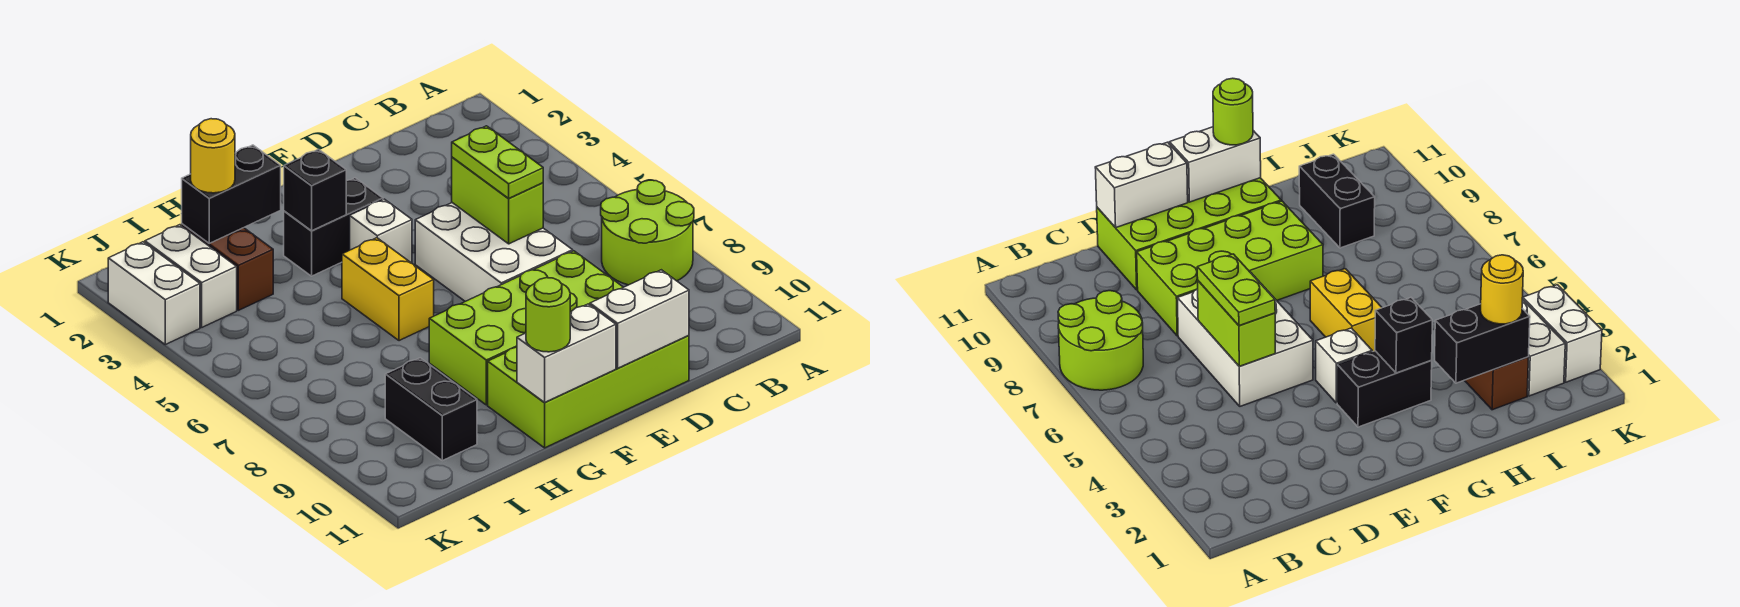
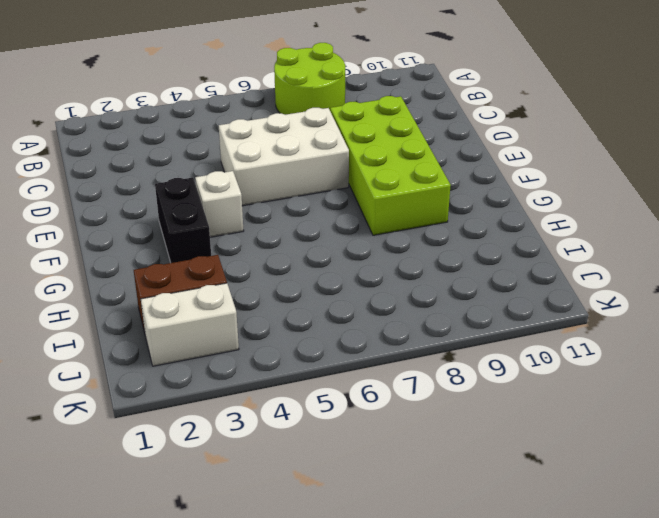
none -> lime brick D10:G11 level 1
none -> yellow brick G5:G6 level 1
none -> black brick I9:I10 level 1

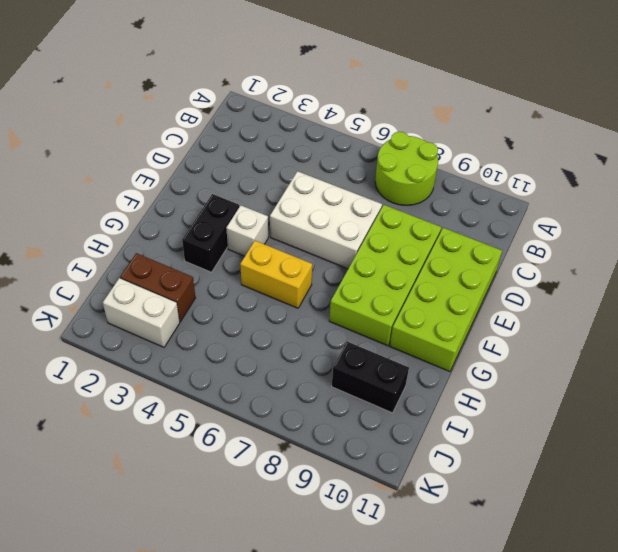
none -> white brick K2:K3 level 1
none -> lime brick D5:D6 level 2
none -> white brick D11:E11 level 2

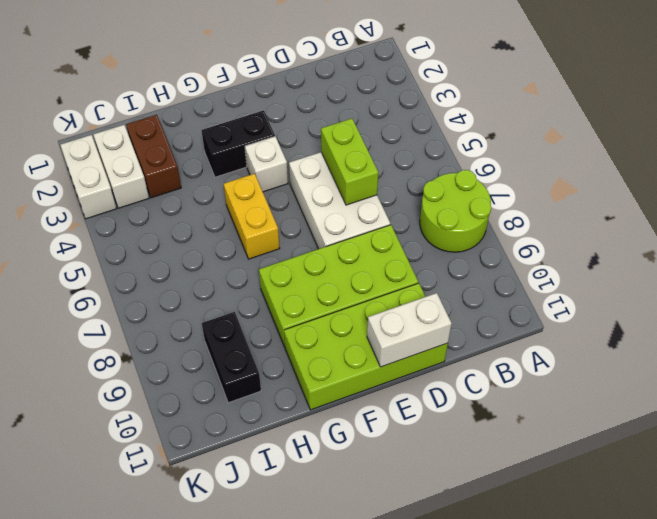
none -> white brick F11:G11 level 2
none -> black brick G3 level 2
none -> black brick H2:I2 level 2

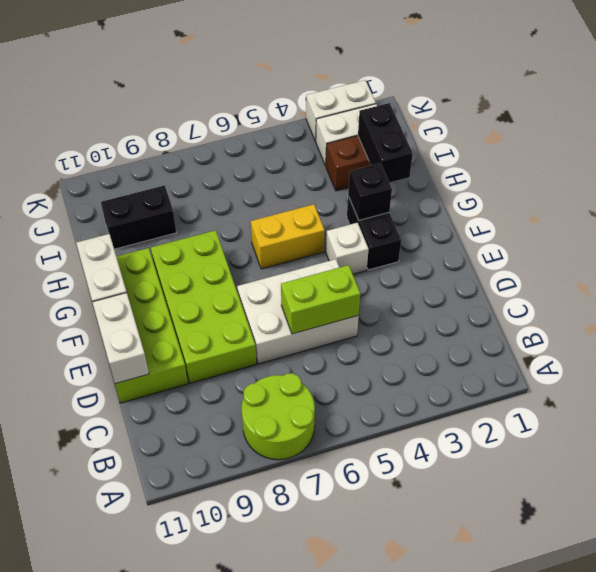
none -> lime plate D5:D6 level 3
none -> lime round brick G11 level 3
none -> yellow round brick I2 level 3

